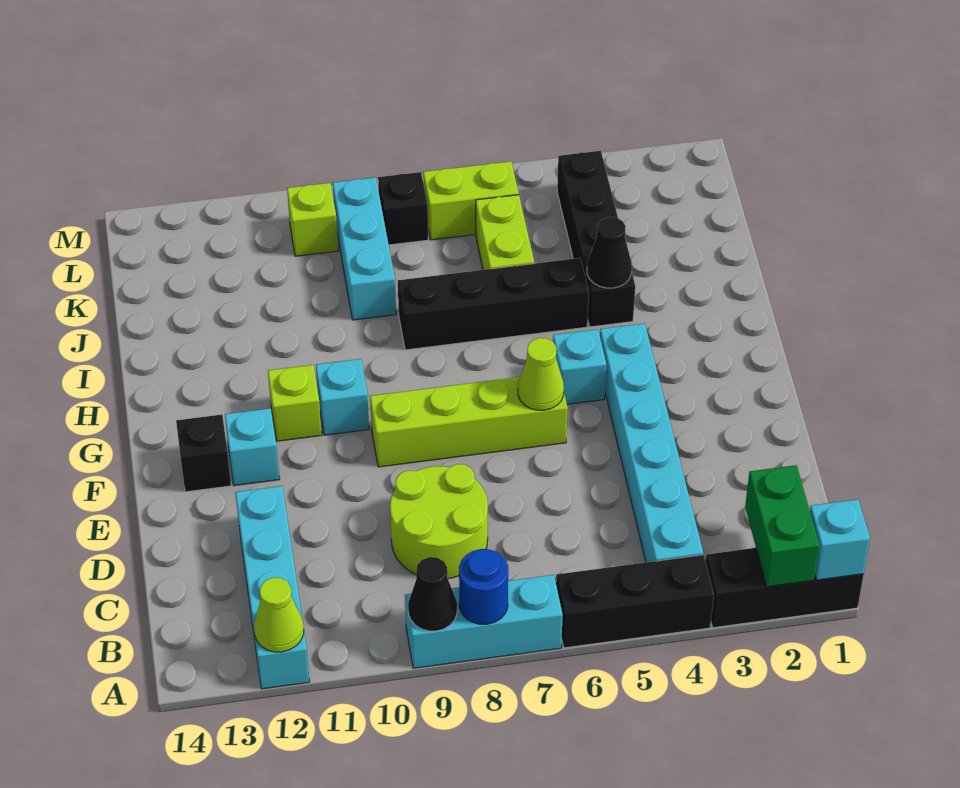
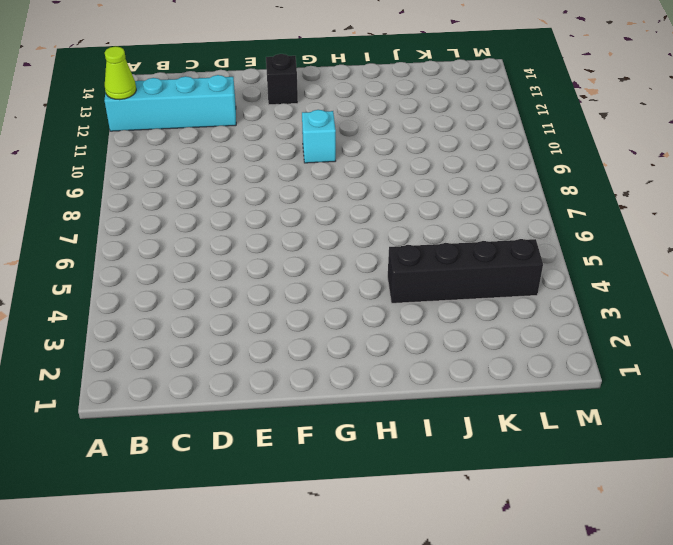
none -> black brick A1:A3 level 1
none -> black brick A4:A6 level 1
none -> cyan brick A7:A9 level 1

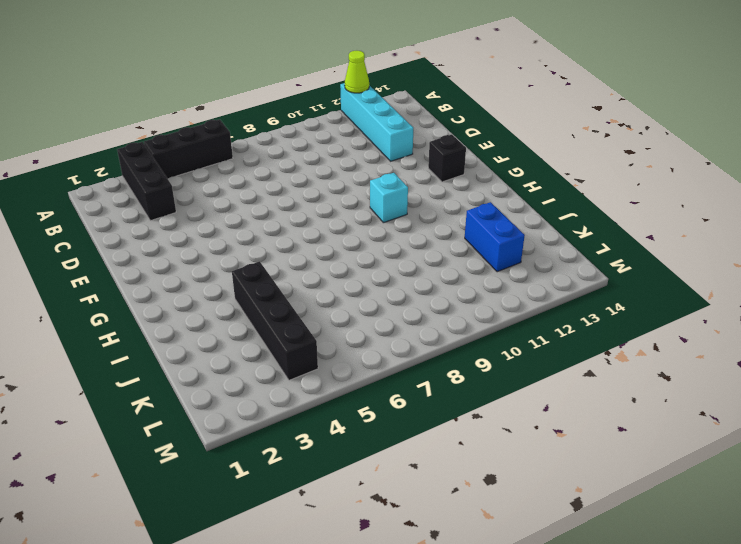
black brick A3:C3 level 1 -> black brick A1:A3 level 1
blue brick J12:K12 level 1 -> none
none -> cyan brick A7:A9 level 1
none -> cyan brick B4:G4 level 1
none -> lime round brick C8:D9 level 1

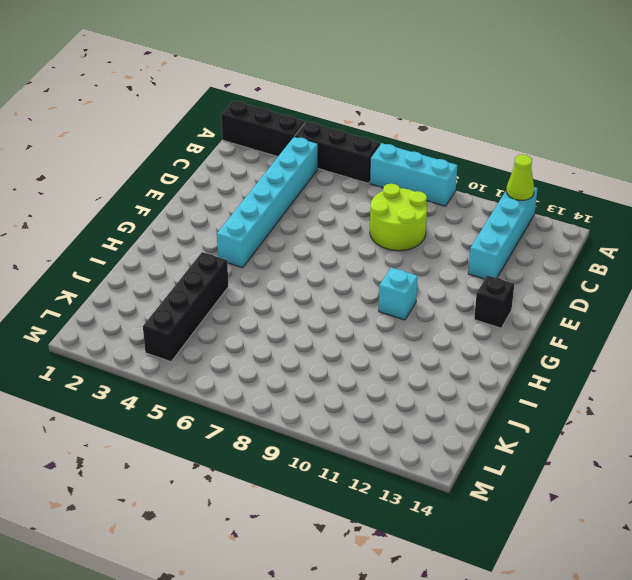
none -> lime brick F6:F9 level 1
none -> cyan brick F12 level 1
none -> cyan brick G5 level 1

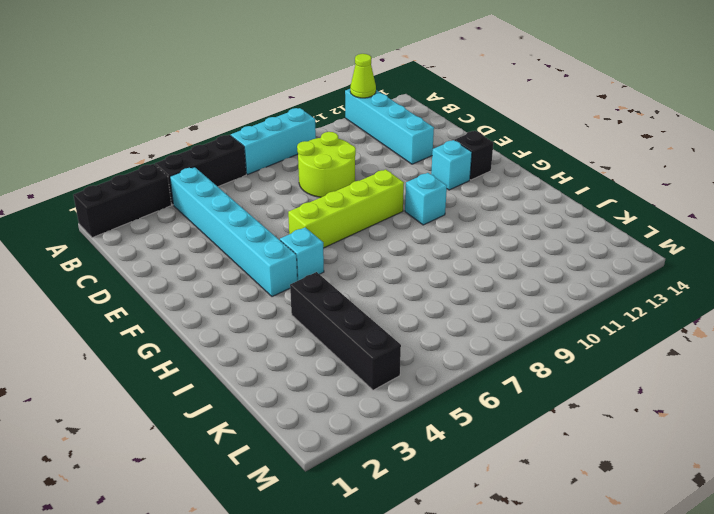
none -> lime brick G11 level 1
none -> black brick I5:I8 level 1
none -> lime brick J6:K6 level 1

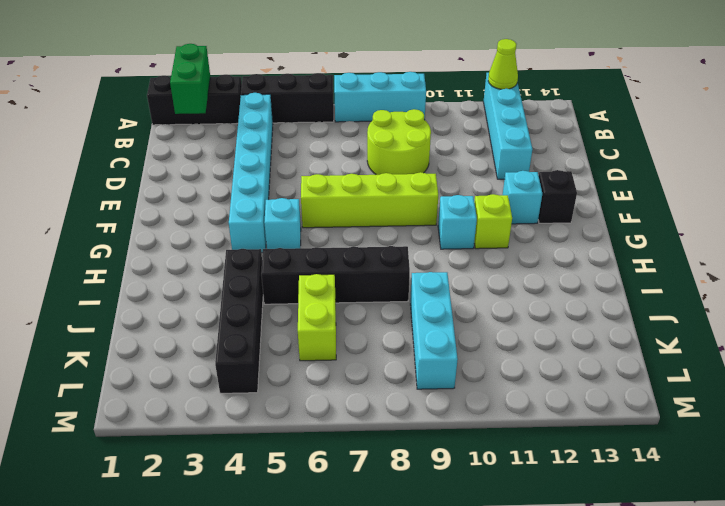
none -> lime brick L6:L7 level 1
none -> black brick L8 level 1
none -> lime brick L10 level 1

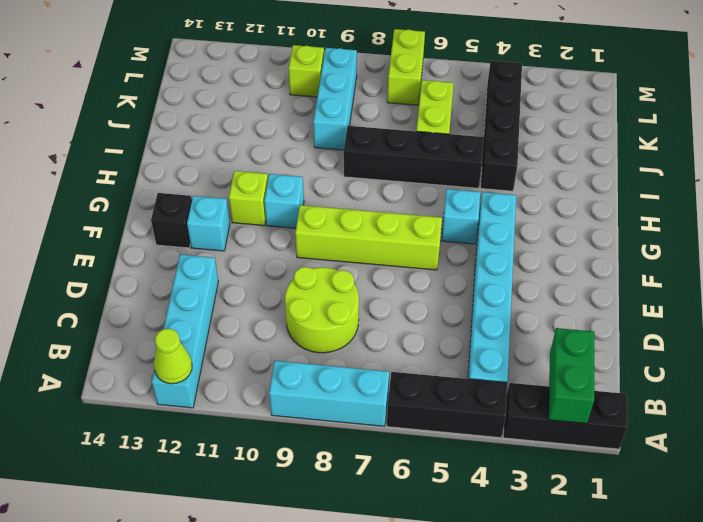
lime brick L7:M7 level 1 -> lime brick L6:L7 level 1
none -> black brick L8 level 1
none -> cyan brick A1 level 2
none -> blue round brick A8 level 2

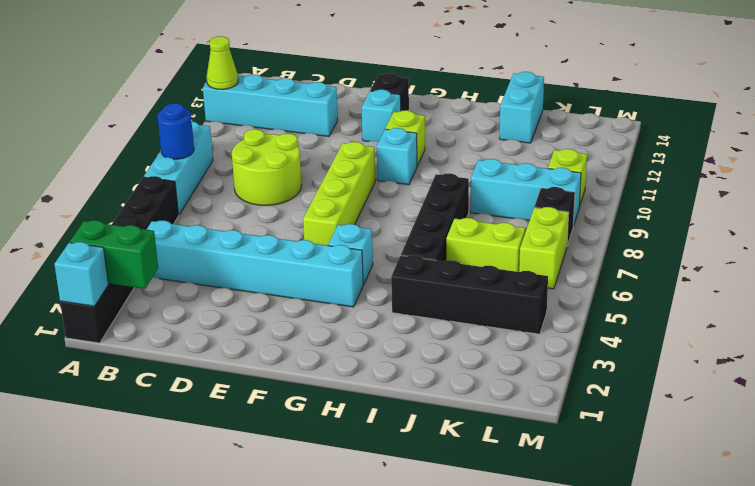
cyan brick J13:J14 level 1 -> none
none -> black cone A9 level 2
none -> lime cone F6 level 2
none -> black cone I4 level 2

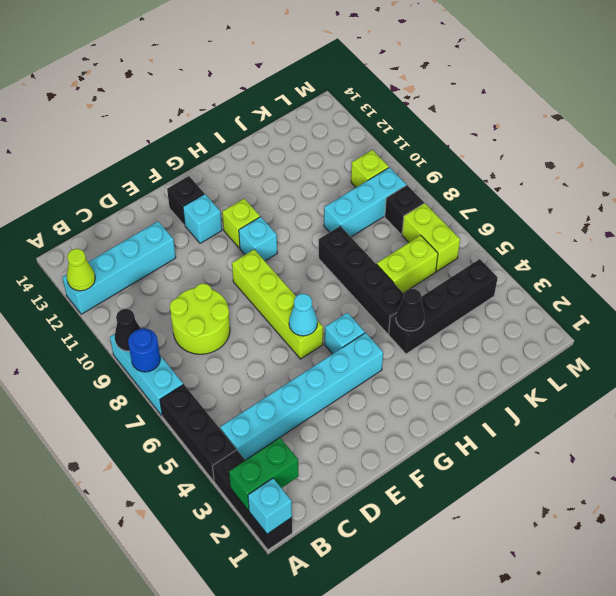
cyan cone F6 level 2 -> lime cone F6 level 2

